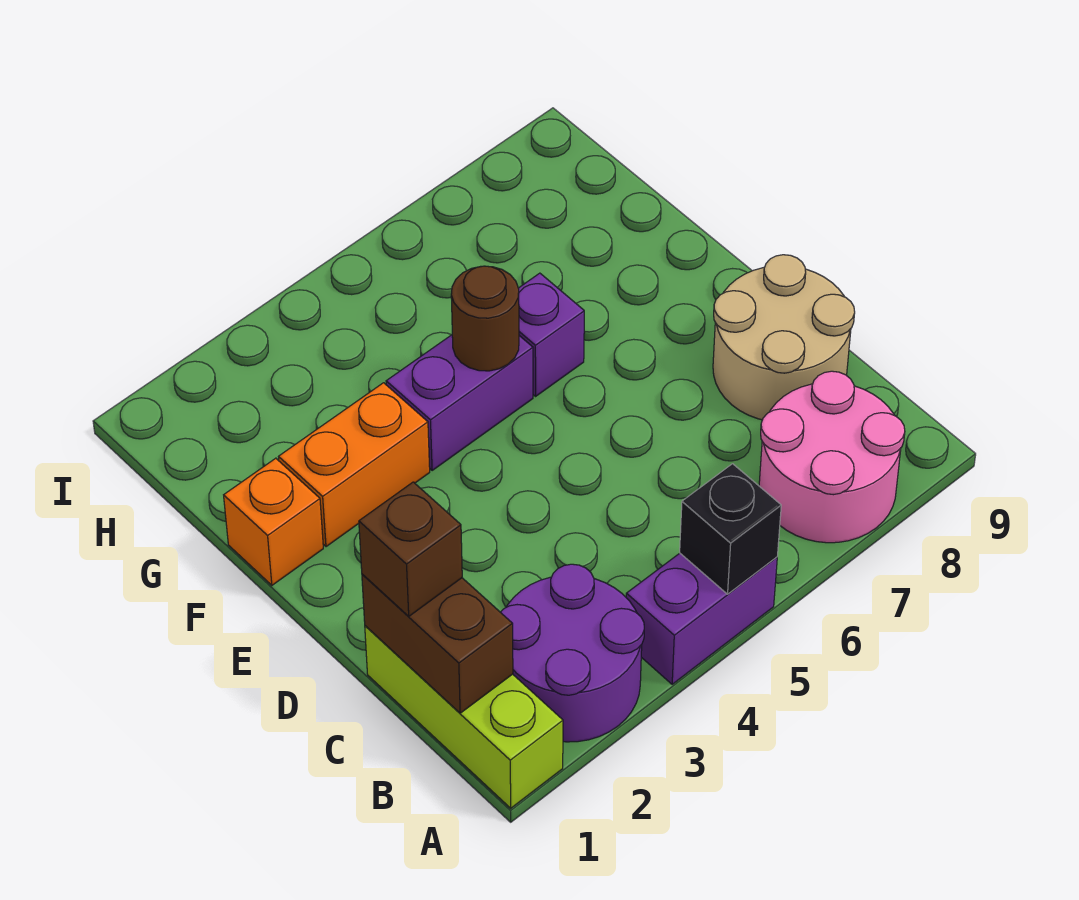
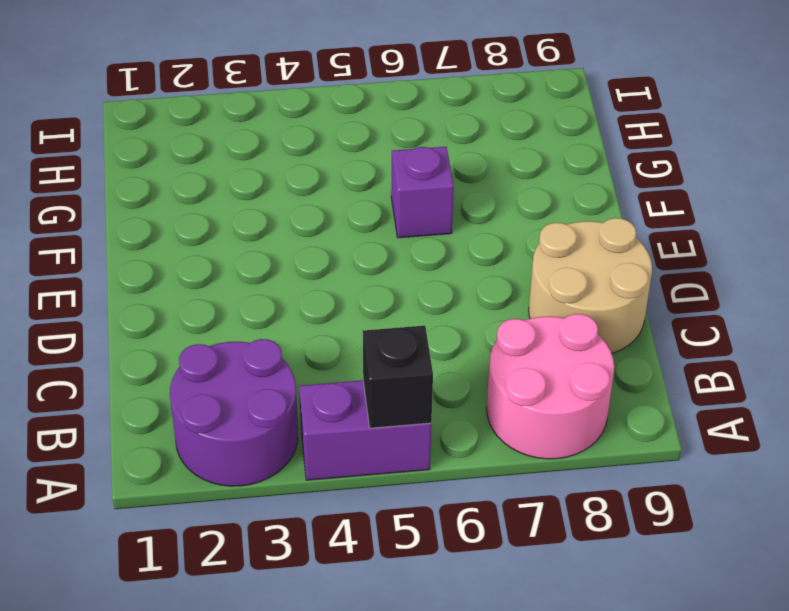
none -> lime brick A1:C1 level 1
none -> orange brick F1 level 1
none -> orange brick F2:F3 level 1

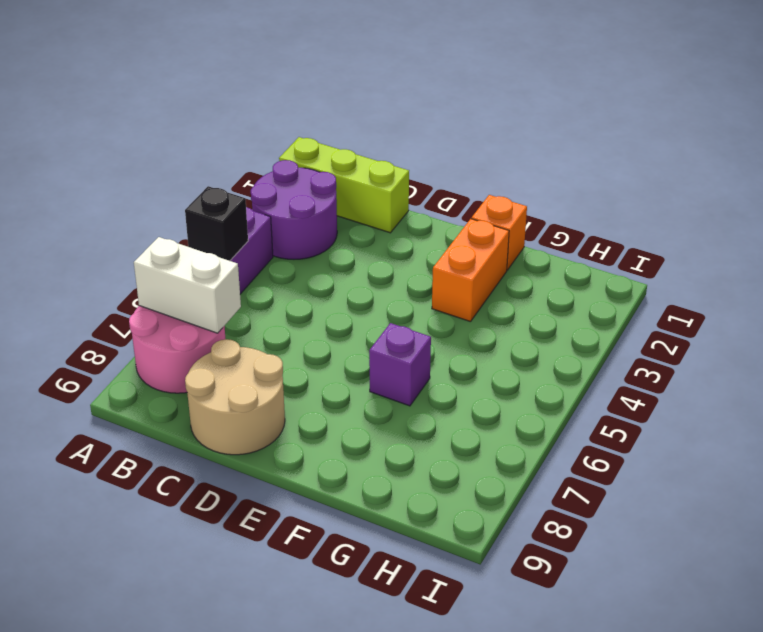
white brick A7:B7 level 2 -> none
none -> purple brick F4:F5 level 1
none -> brown brick B1:C1 level 2
none -> brown round brick F5 level 2

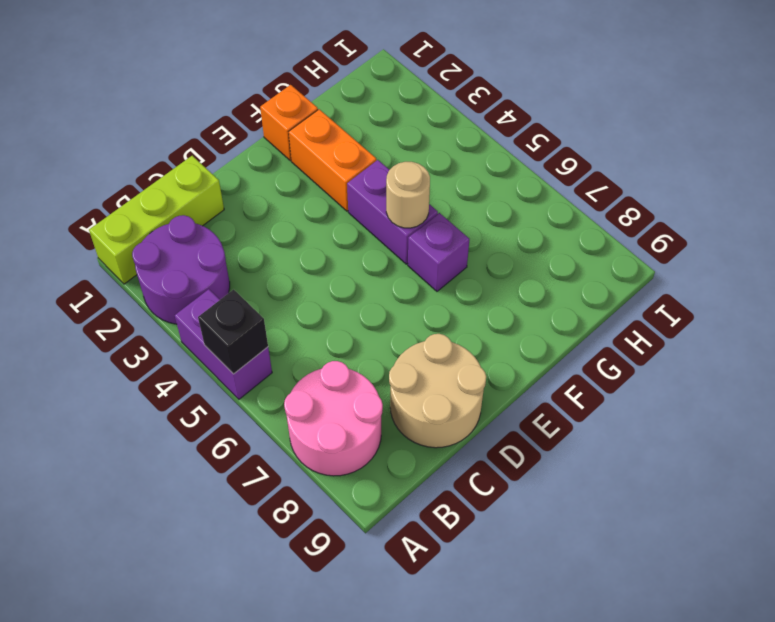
tan round brick F5 level 2 -> brown round brick F5 level 2
none -> brown brick B1:C1 level 2
none -> brown brick C1 level 3

